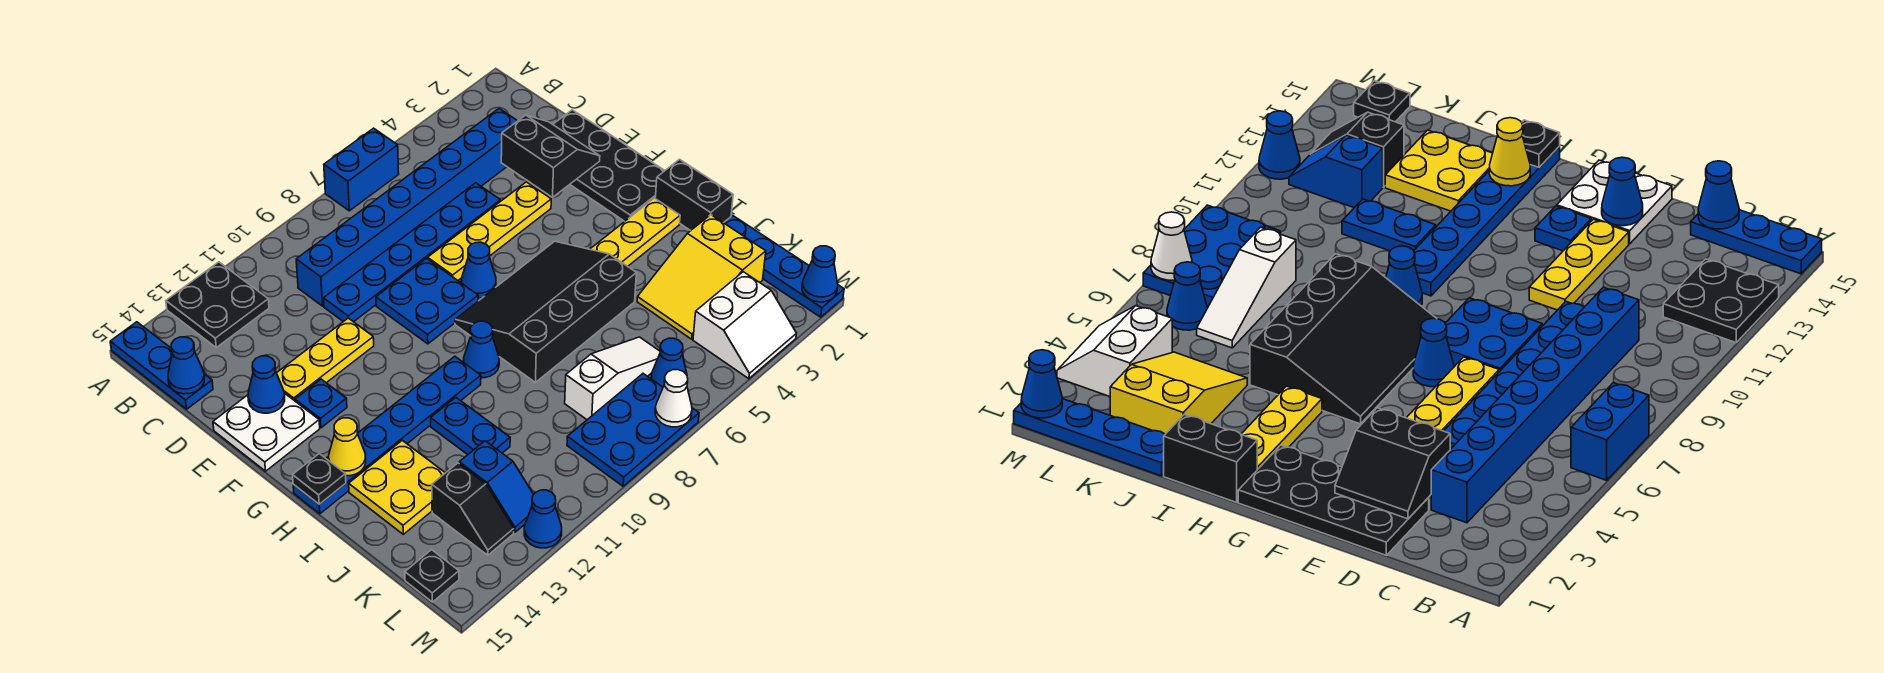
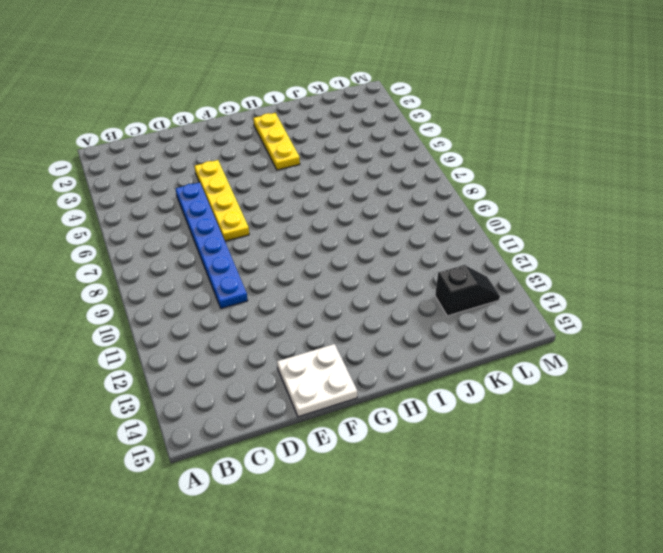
none -> blue brick A6:A7 level 1
none -> black plate A12:B13 level 1
none -> blue plate A15:C15 level 1
none -> blue brick C3:C10 level 1

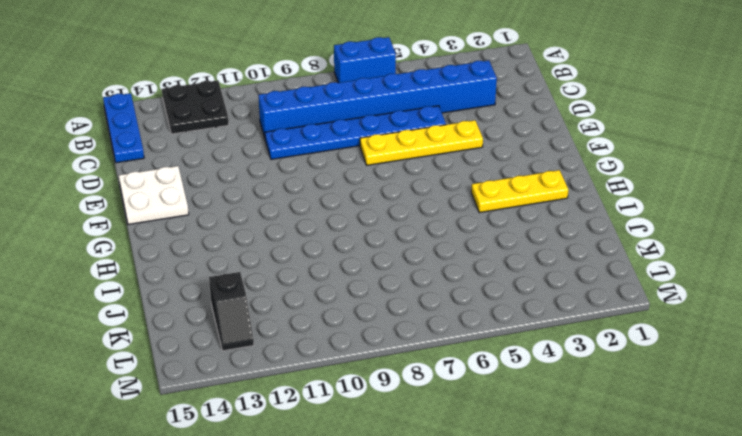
none -> black plate D1:G2 level 1
none -> blue plate E8:F9 level 1
none -> yellow plate E11:E13 level 1
none -> blue cone F7 level 1

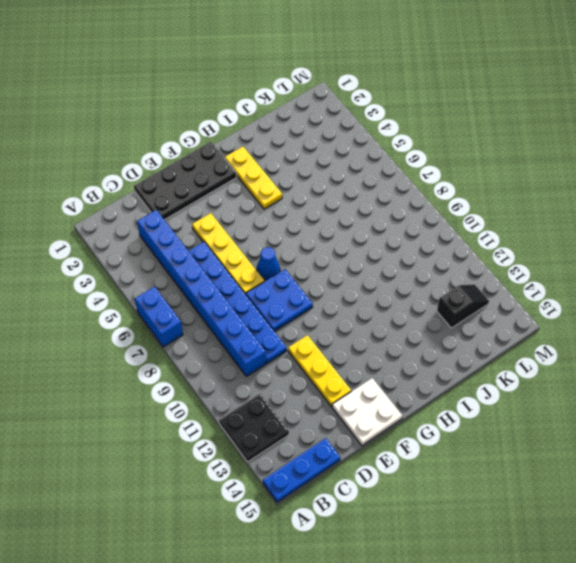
none -> blue plate F13 level 1
none -> black slope G5:I8 level 1 top I
none -> black brick H1:I1 level 1
none -> blue cone H9 level 1

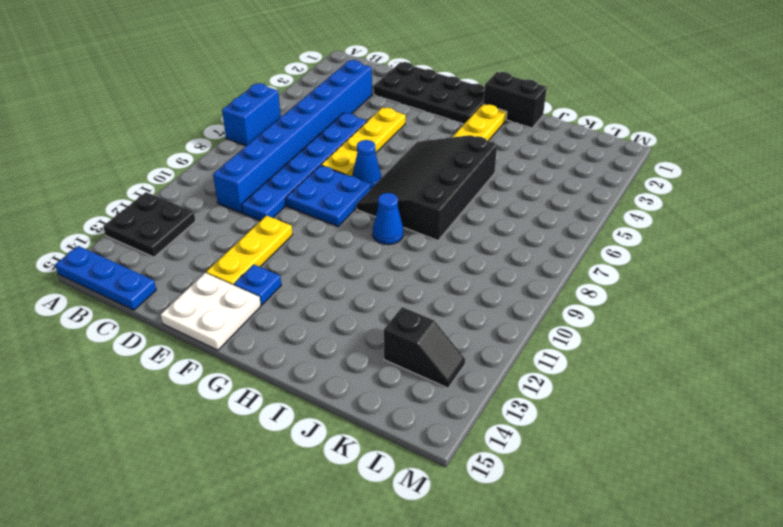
none -> blue plate H10:H15 level 1
none -> blue plate I11:J11 level 1
none -> yellow plate I13:J14 level 1
none -> blue plate J1:M1 level 1

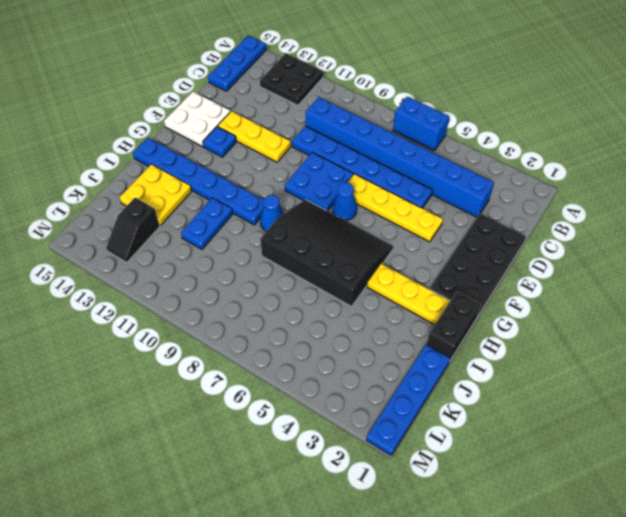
none -> yellow slope J2:K4 level 1 top 2
none -> white slope K6:K8 level 1 top 8
none -> blue slope K12:L12 level 1 top K
none -> white slope L3:M4 level 1 top L

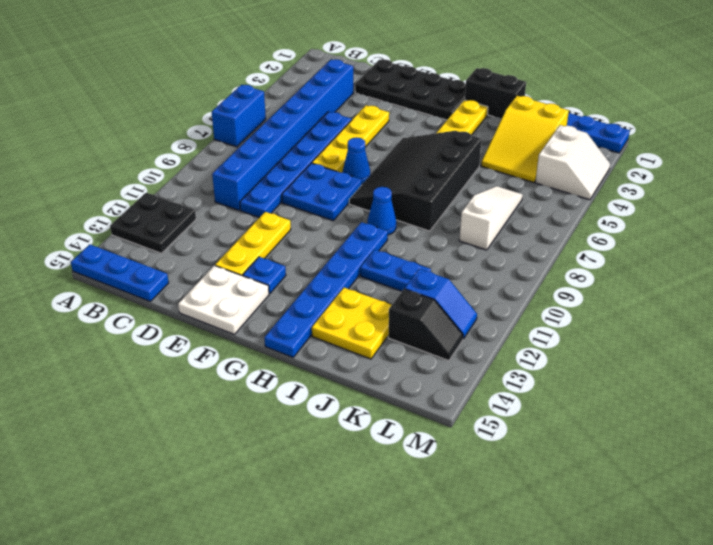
none -> blue cone L6 level 1
none -> blue plate L7:M9 level 1
none -> black plate L15 level 1
none -> blue cone M12 level 1

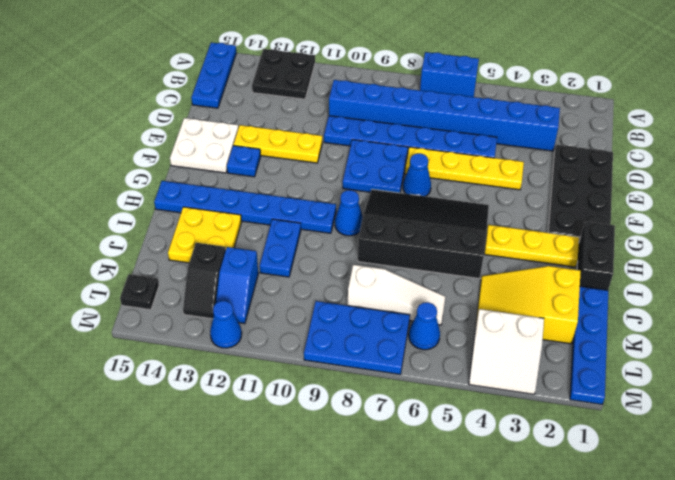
none -> blue cone C15 level 2
none -> black slope D2:E3 level 2 top 3
none -> blue cone E14 level 2
none -> yellow cone H14 level 2

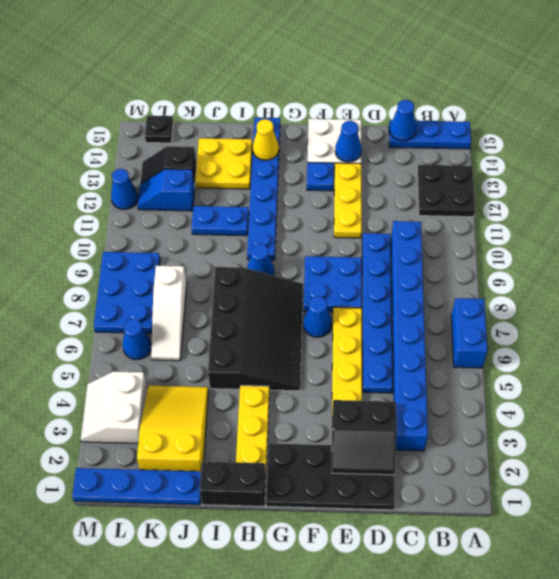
none -> black plate H15 level 2
none -> blue cone M1 level 2
none -> white cone M7 level 2

